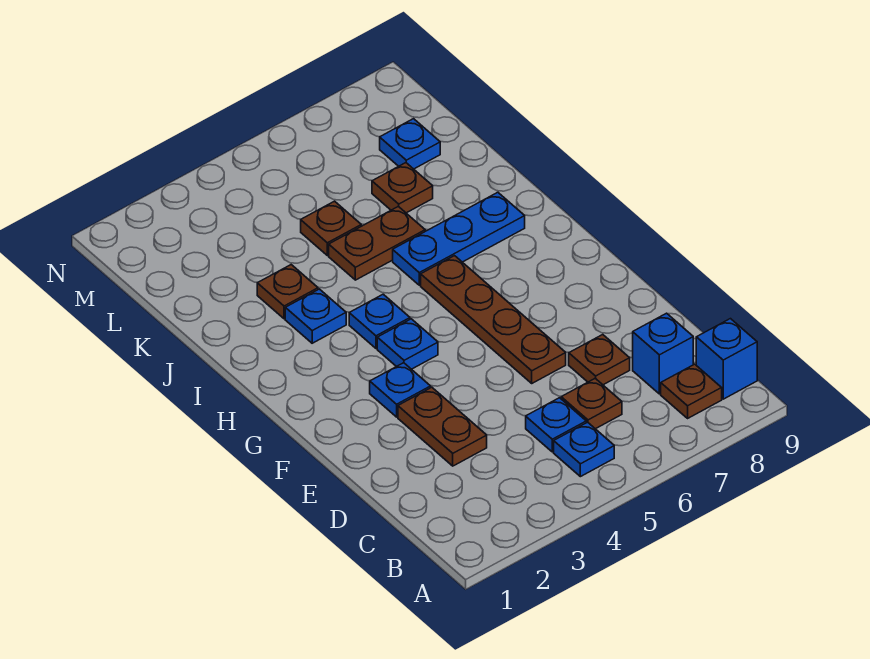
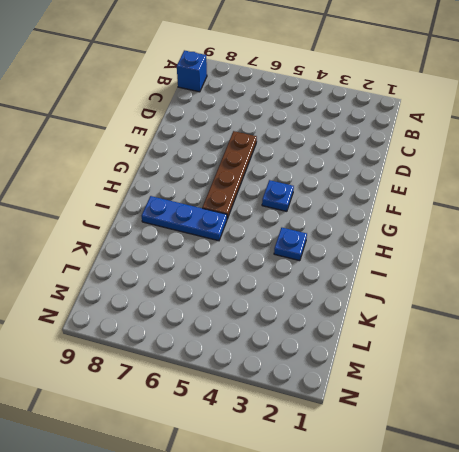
none -> blue plate B5 level 1
none -> brown plate B8 level 1
none -> blue plate C5 level 1

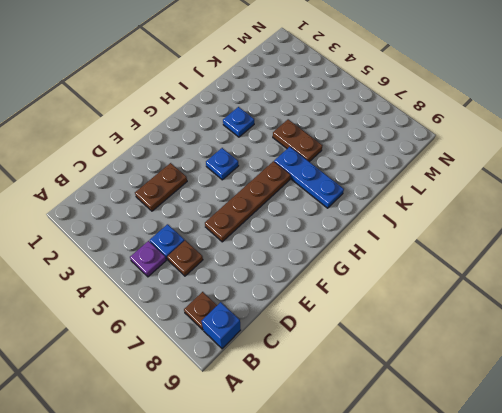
purple plate B5 level 1 -> blue plate B5 level 1
none -> blue brick C8 level 1
none -> brown plate D7 level 1
none -> blue plate F3 level 1

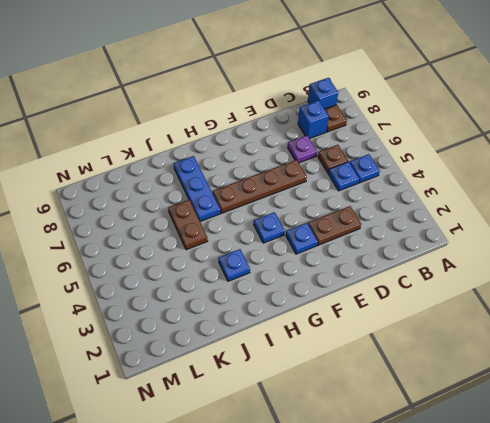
purple plate D7 level 1 -> brown plate D7 level 1
none -> blue plate H4 level 1
none -> brown plate J3 level 1
none -> brown plate K5 level 1

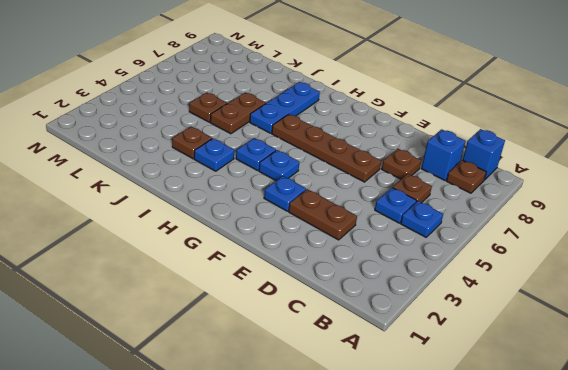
none -> brown plate K7 level 1
none -> blue plate L8 level 1

